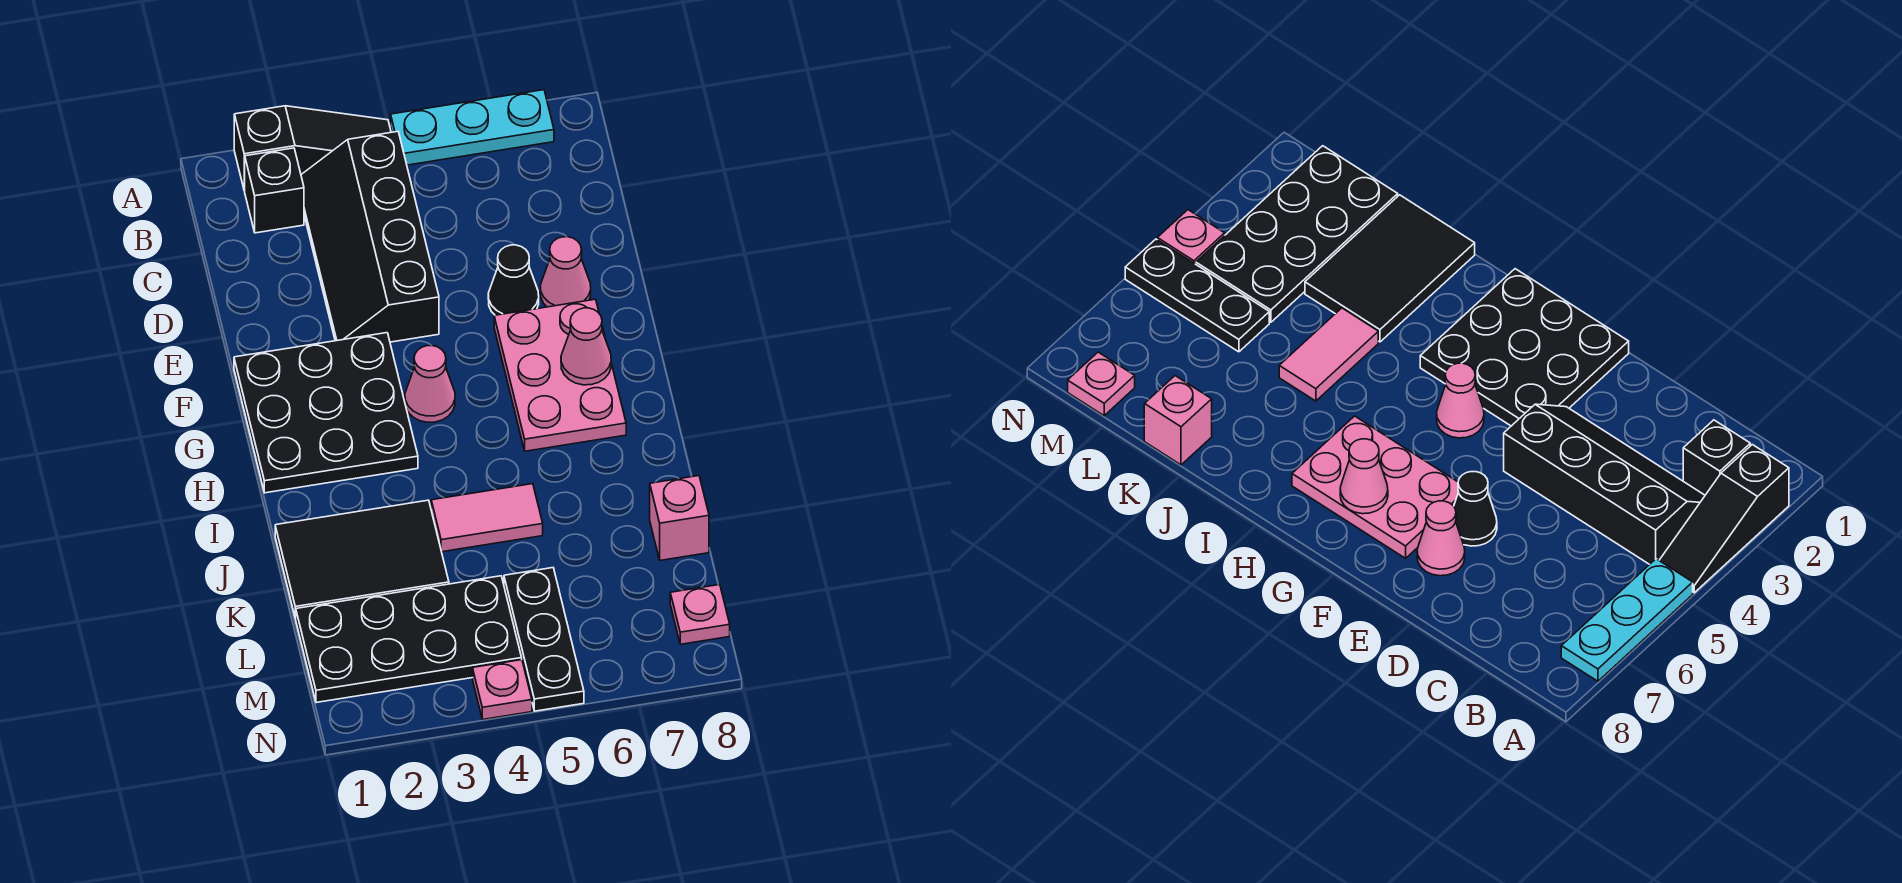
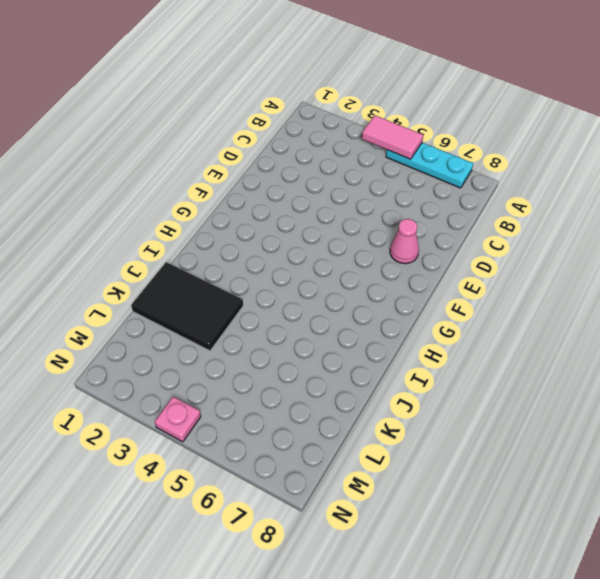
pink tile A4:A5 level 2 -> pink tile J4:J5 level 1
none -> black slope A2:A4 level 1 top 2
none -> black brick B2 level 1
none -> black slope B3:E4 level 1 top 4

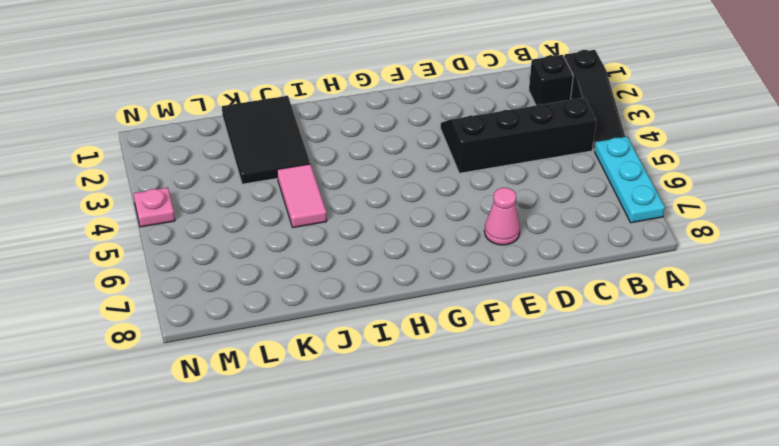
none -> black cone E6 level 1
none -> black plate F1:H3 level 1
none -> pink plate F6:H7 level 1

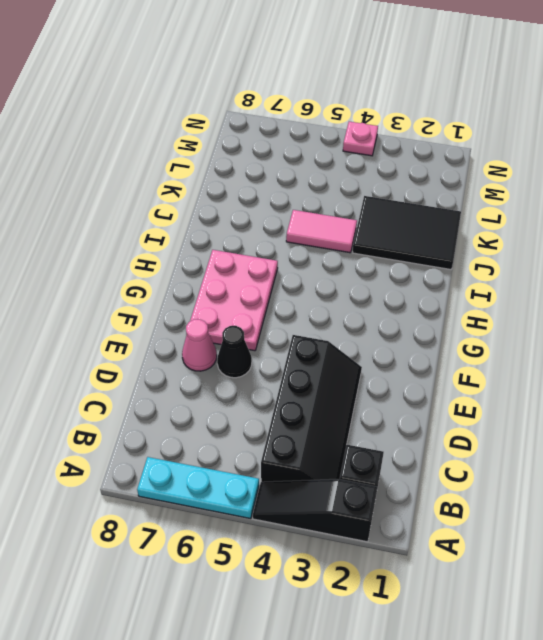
none -> black plate F1:H3 level 1
none -> pink cone G4 level 1
none -> pink brick K8 level 1

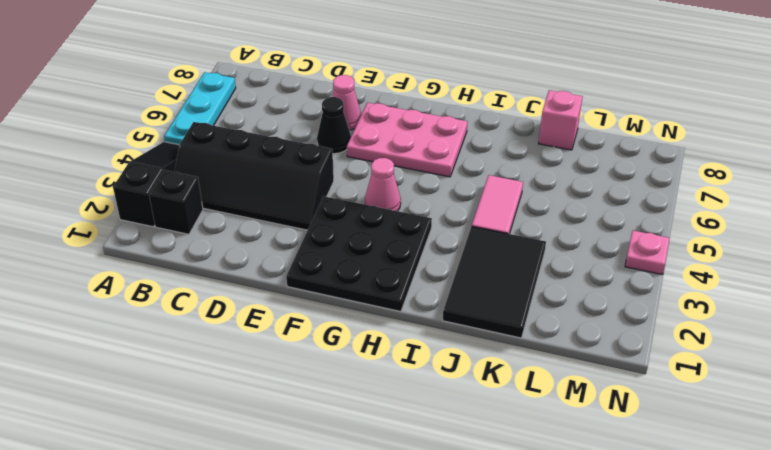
none -> black plate L1:M4 level 1
none -> black plate L5:N5 level 1
none -> pink plate M8 level 1

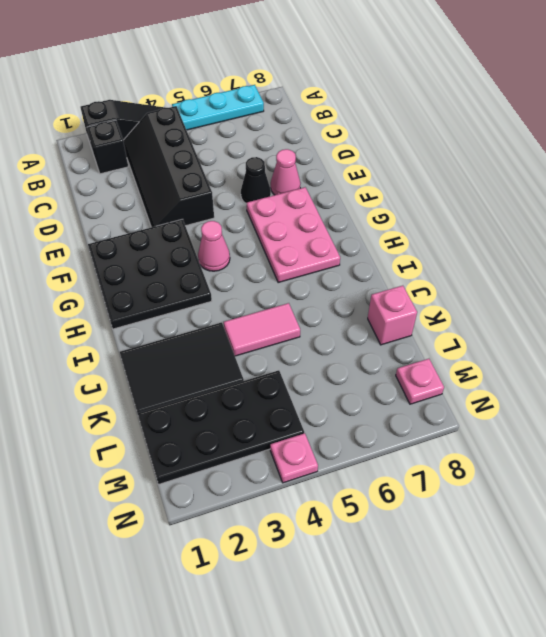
none -> black plate L5:N5 level 1
none -> pink cone G7 level 2

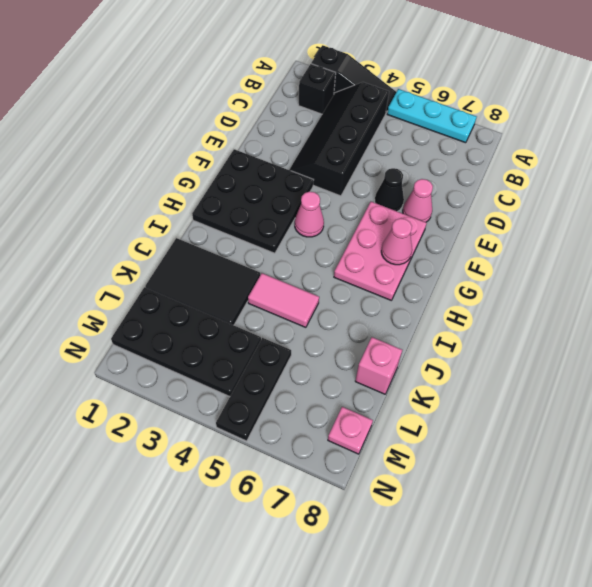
none -> pink plate N4 level 1

